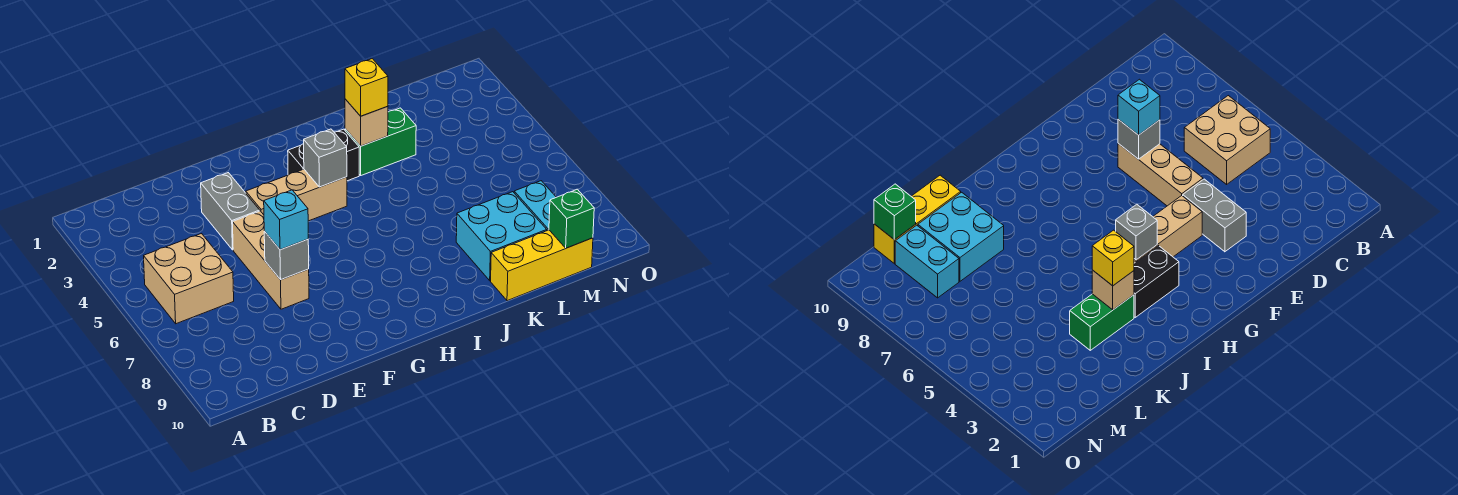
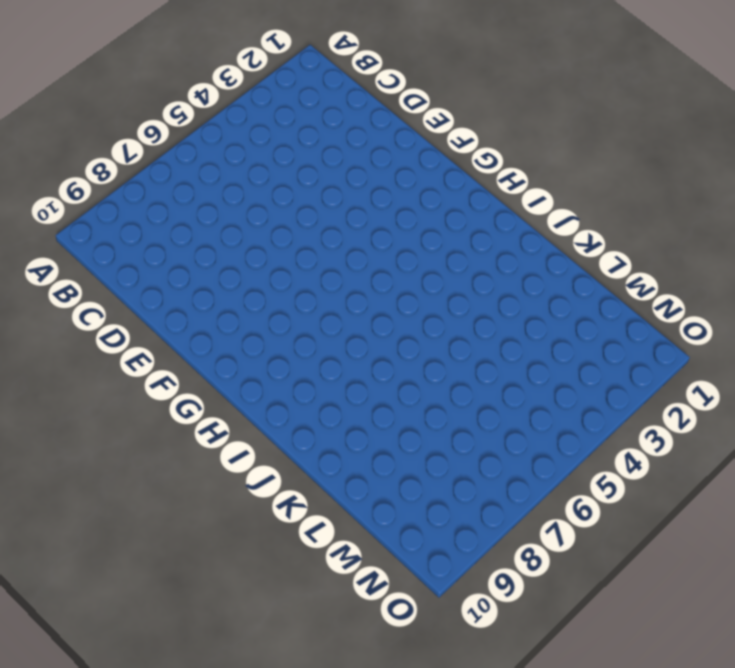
none -> tan brick B5:C6 level 1
none -> grey brick E3:E4 level 1
none -> tan brick E5:E7 level 1

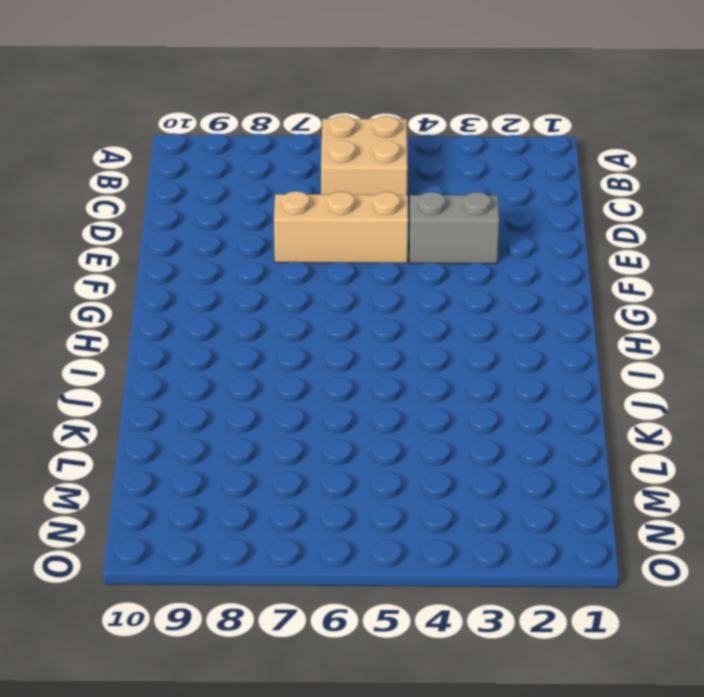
none -> tan brick F4:H4 level 1
none -> black brick H3:I3 level 1
none -> green brick J3:K3 level 1

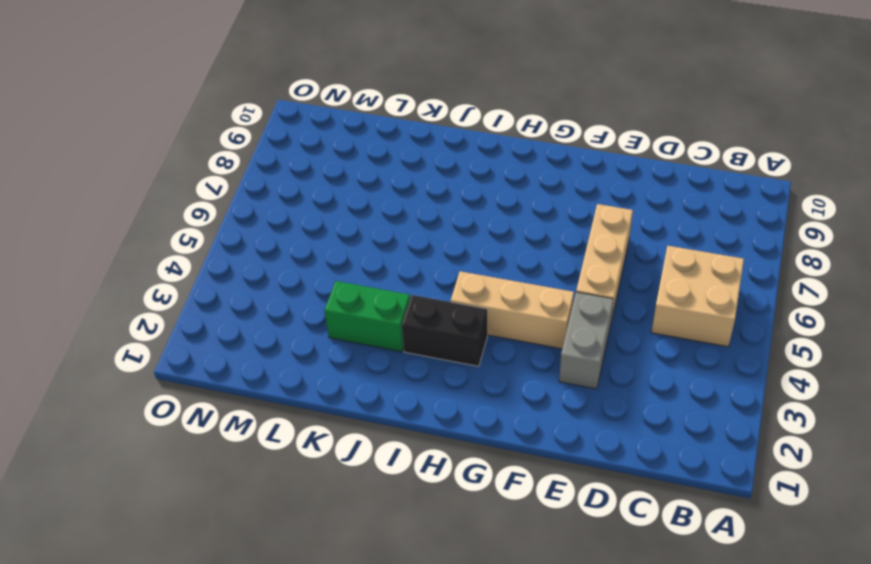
none -> cyan brick K8:L9 level 1
none -> yellow brick K10:M10 level 1
none -> cyan brick M8:M9 level 1

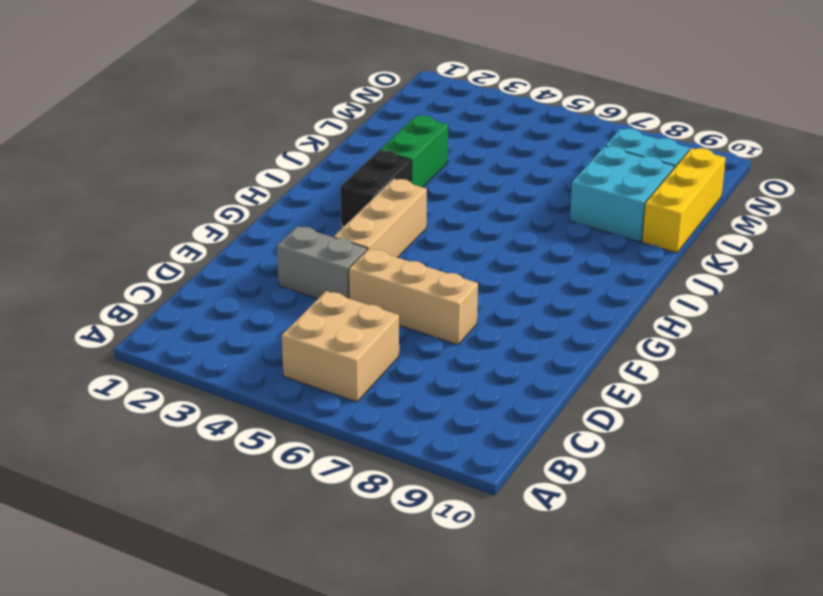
none -> grey brick E7 level 2
none -> grey brick H4 level 2
none -> tan brick J3 level 2

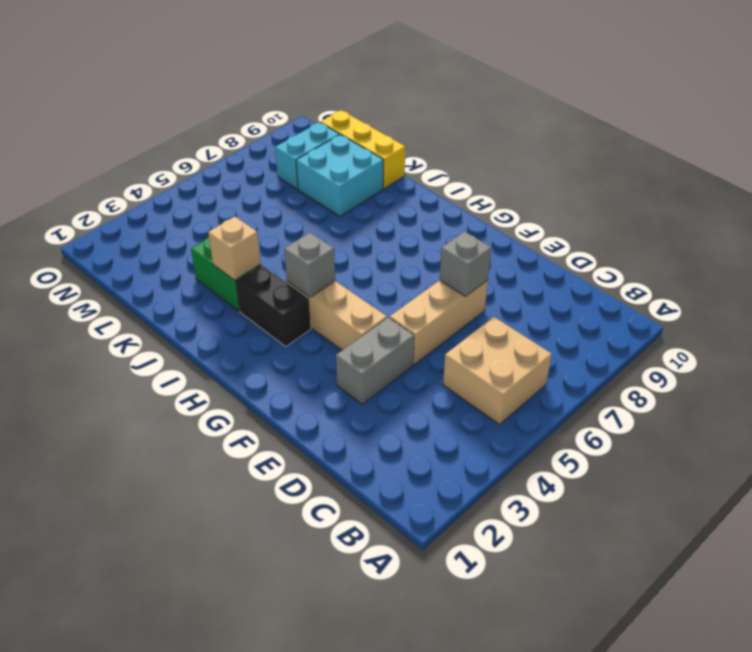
none -> green brick M10 level 2
none -> cyan brick E7 level 3
none -> yellow brick J3 level 3

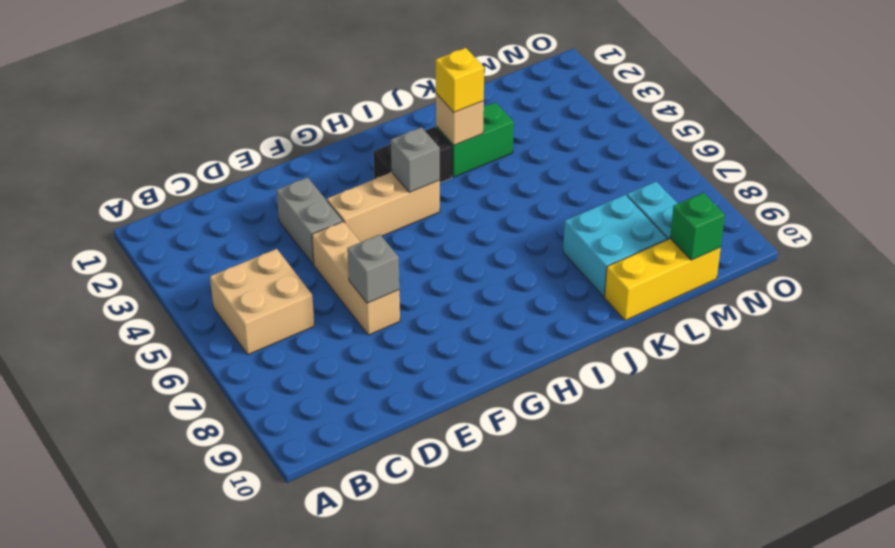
none -> cyan brick E7 level 3

